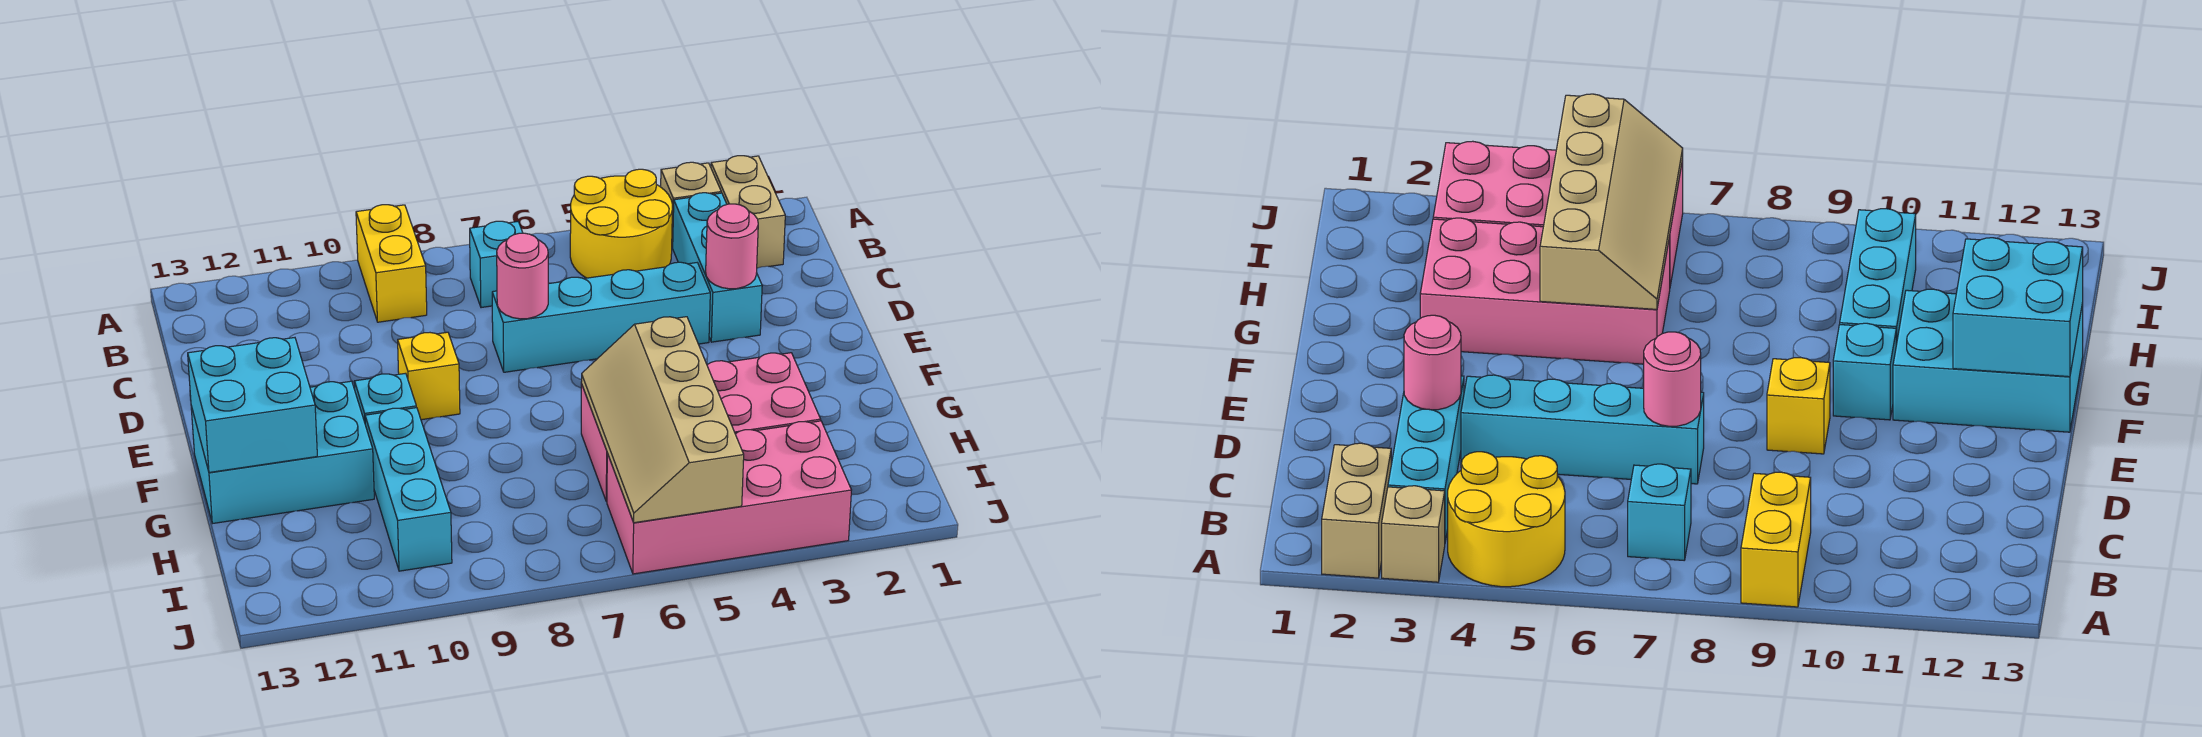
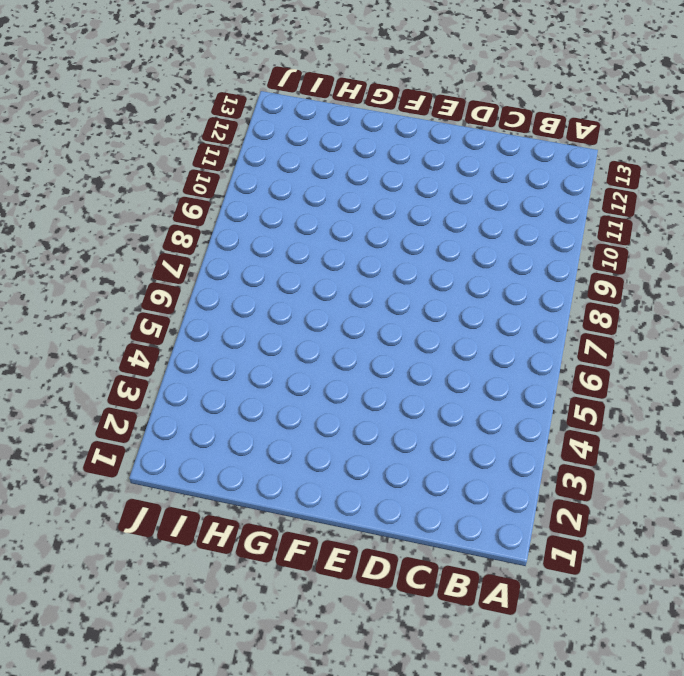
none -> tan brick A2:B2 level 1
none -> tan brick A3 level 1
none -> yellow round brick A4:B5 level 1

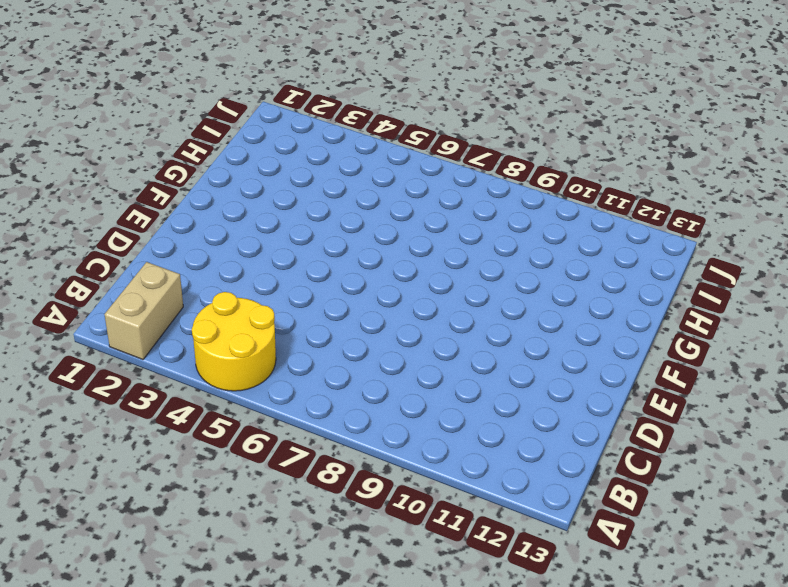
none -> tan brick A3 level 1
none -> yellow brick A9:B9 level 1
none -> cyan brick B3:D3 level 1

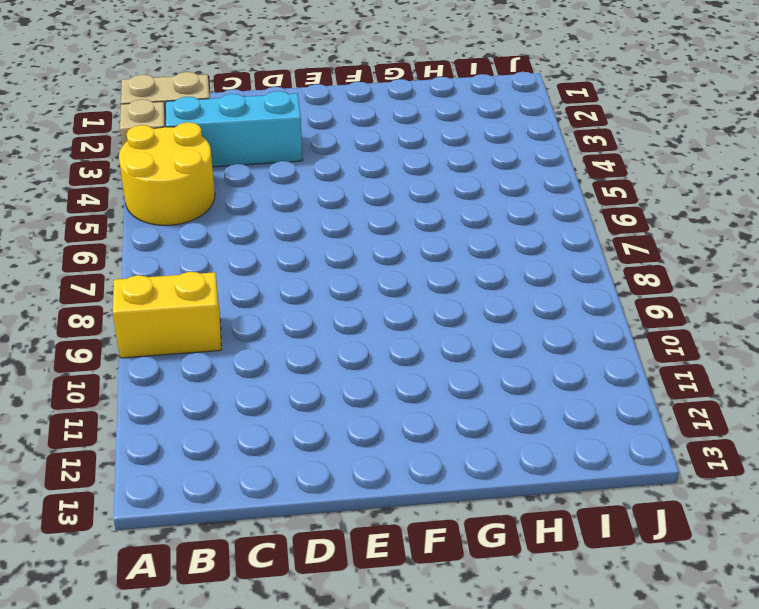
none -> cyan brick B7 level 1
none -> cyan brick D4:D7 level 1
none -> yellow brick E9 level 1

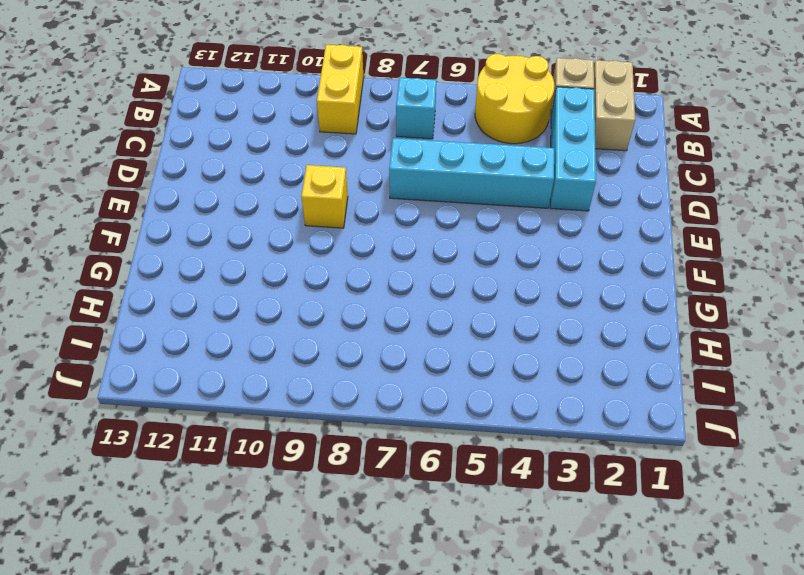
none -> cyan brick F10 level 1
none -> cyan brick F11:G13 level 1
none -> pink brick G3:H6 level 1

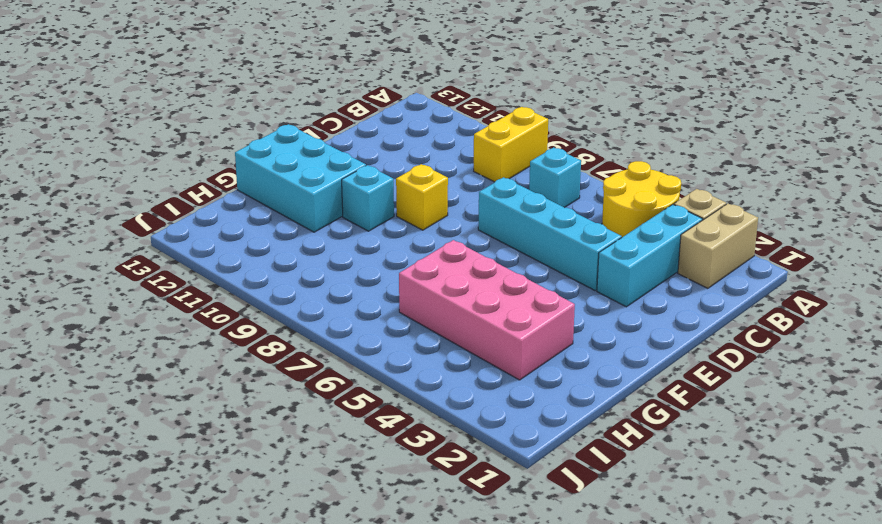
none -> cyan brick G10:I10 level 1
none -> pink brick I3:J6 level 1
none -> pink round brick D3 level 2

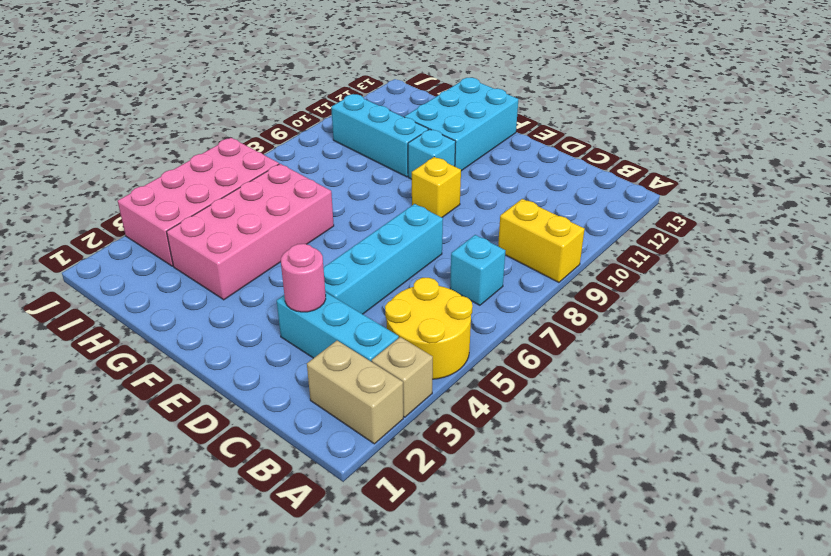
none -> pink round brick D7 level 2
none -> cyan brick F12:G13 level 2
none -> tan slope G5:J6 level 2 top 5

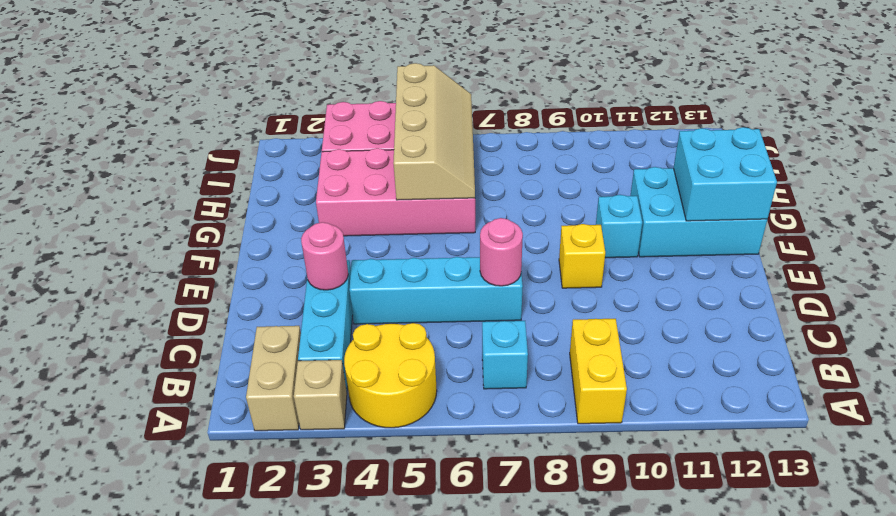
none -> cyan brick G10:I10 level 1

